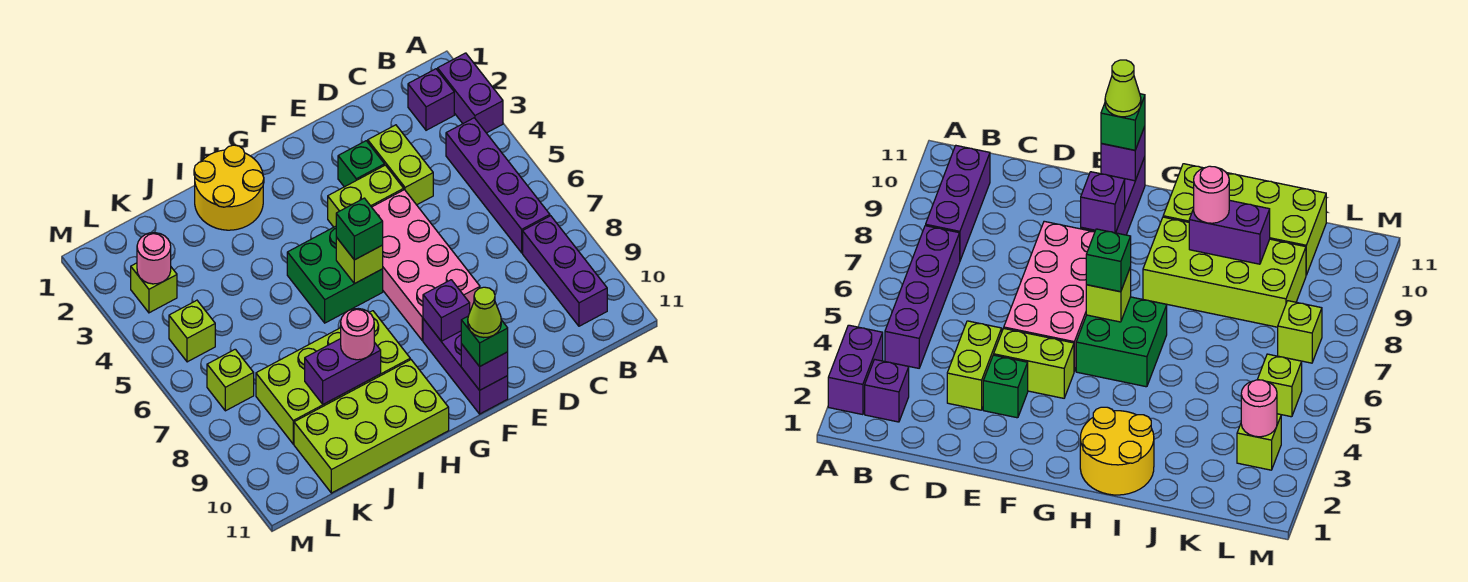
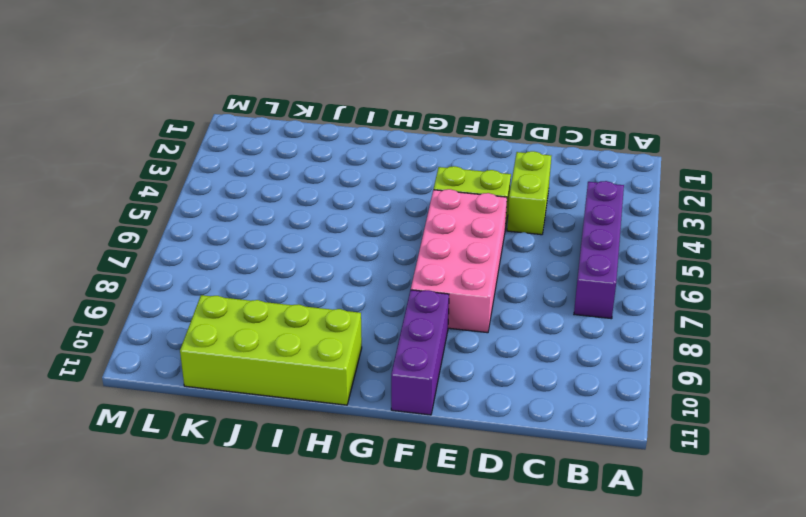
none -> purple brick A2:A3 level 1
none -> purple brick B2 level 1
none -> purple brick B8:B10 level 1

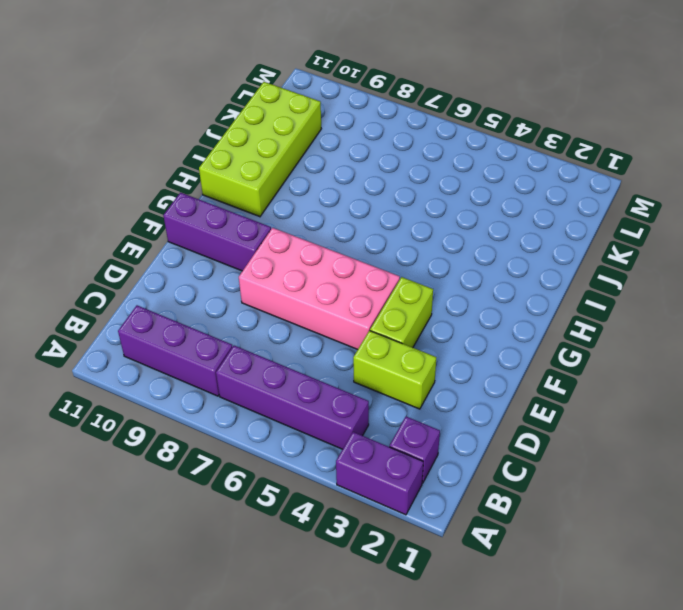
none -> green brick E3 level 1
none -> green brick G5:H6 level 1
none -> yellow round brick H1:I2 level 1

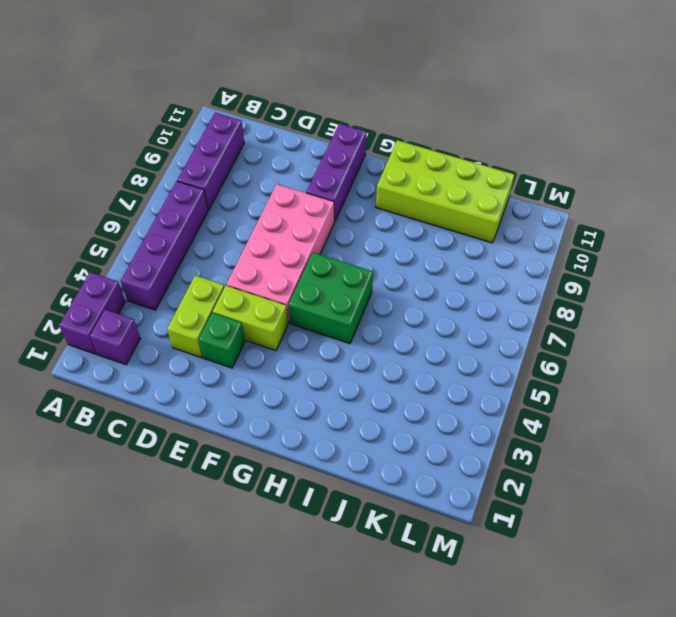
none -> yellow round brick H1:I2 level 1
none -> lime brick H8:K9 level 1
none -> lime brick L3 level 1

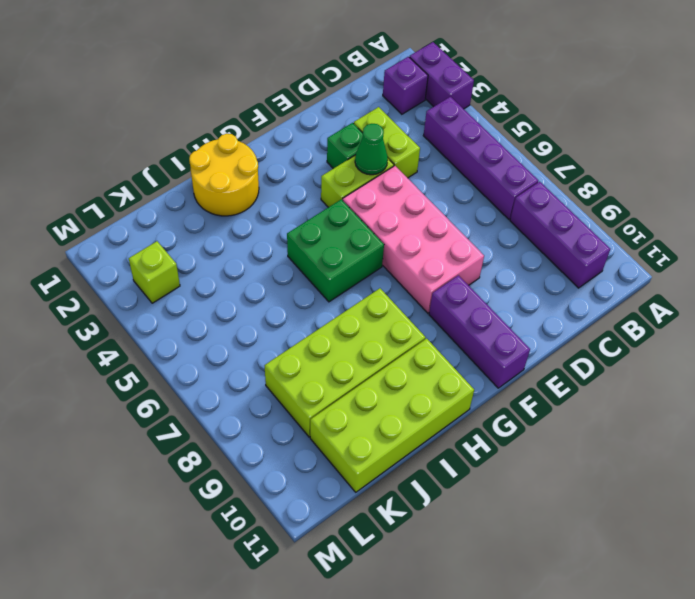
green cone E4 level 2 -> none
none -> lime brick L5 level 1
none -> lime brick L7 level 1
none -> purple brick F9 level 2

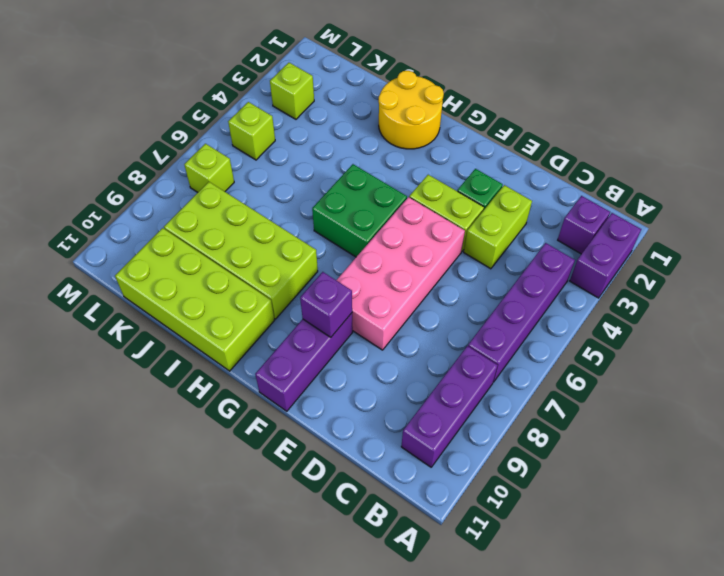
none -> purple brick F11 level 2
none -> lime brick G6 level 2
none -> purple brick I9:J9 level 2

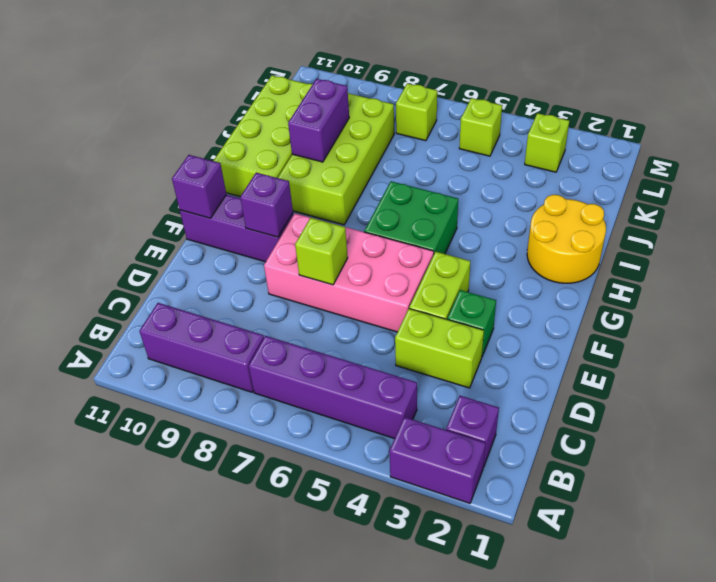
lime brick E7 level 2 -> lime brick G6 level 2
none -> pink round brick L3 level 2
none -> green brick F11 level 3
none -> green brick G6 level 3

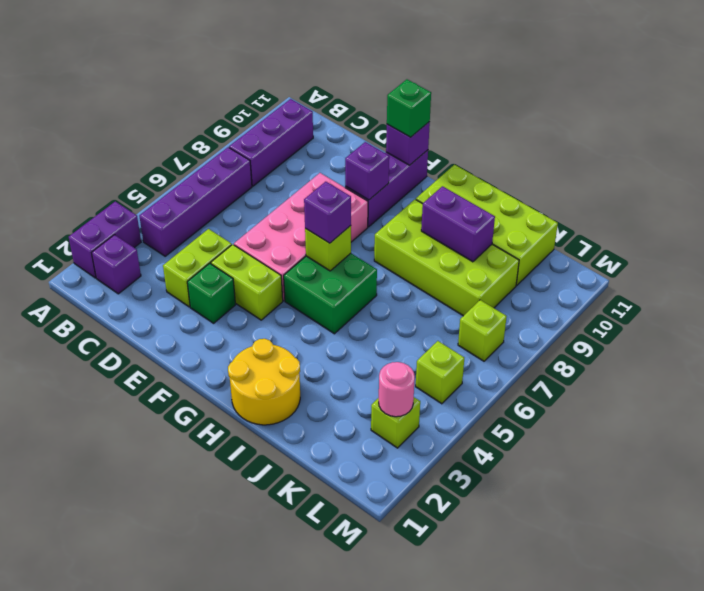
purple brick G6 level 3 -> green brick G6 level 3
none -> pink round brick I9 level 3
none -> lime cone F11 level 4

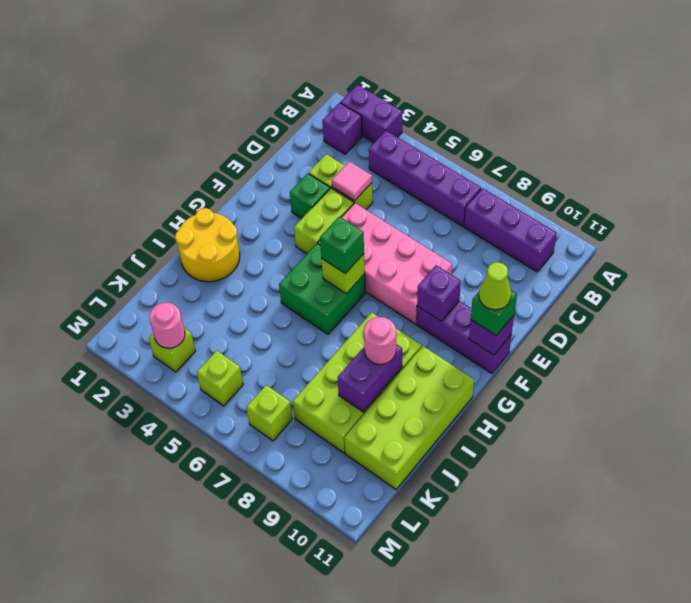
pink tile D4 level 2 -> none

